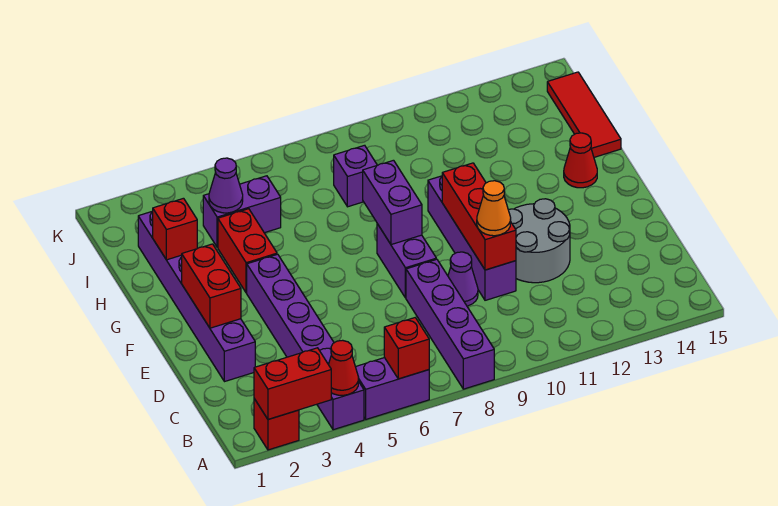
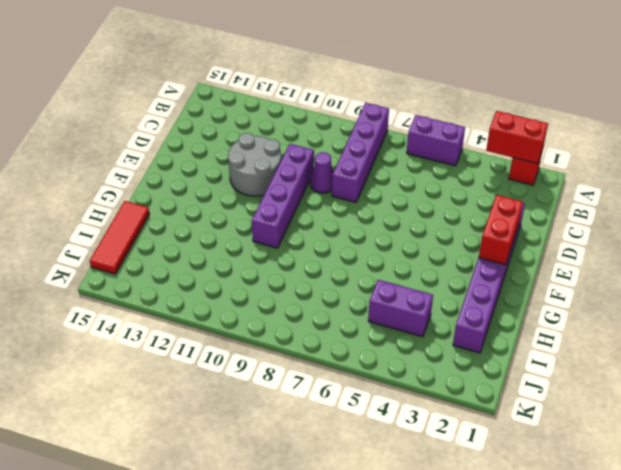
none -> purple brick A4:F4 level 1
none -> purple brick E8:F8 level 1
none -> red brick G4:H4 level 1

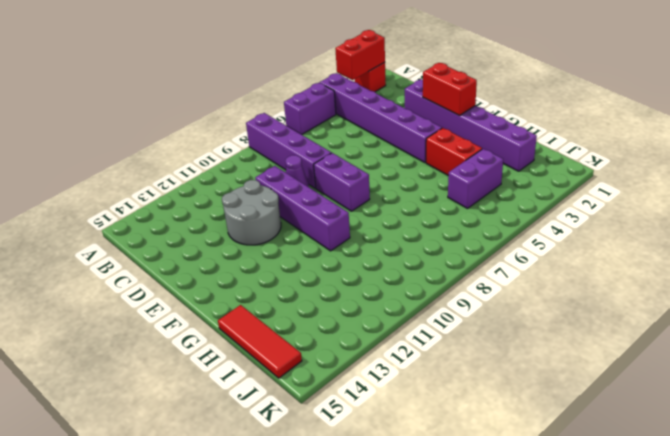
none -> red cone G14 level 1
none -> purple brick I8 level 1
none -> red cone A4 level 2

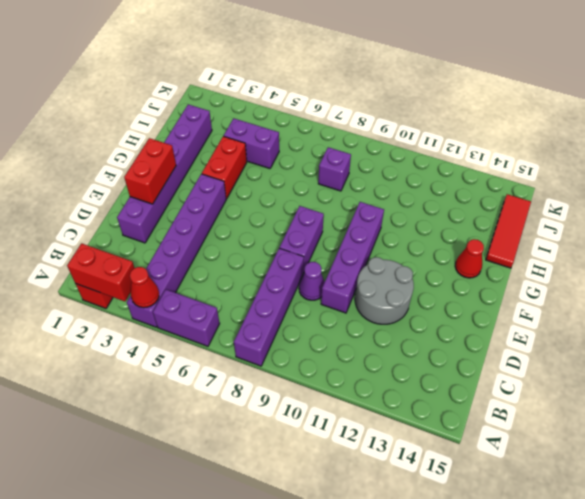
none -> red brick A6 level 2
none -> red brick D10:F10 level 2
none -> purple brick F8:G8 level 2

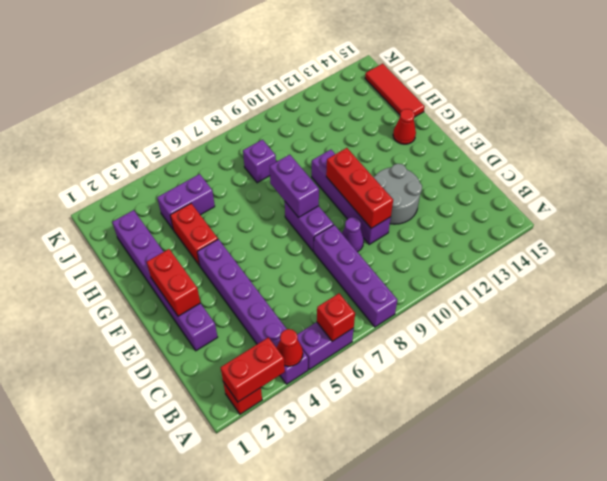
none -> red brick H2 level 2
none -> purple cone I4 level 2
none -> orange cone D10 level 3

